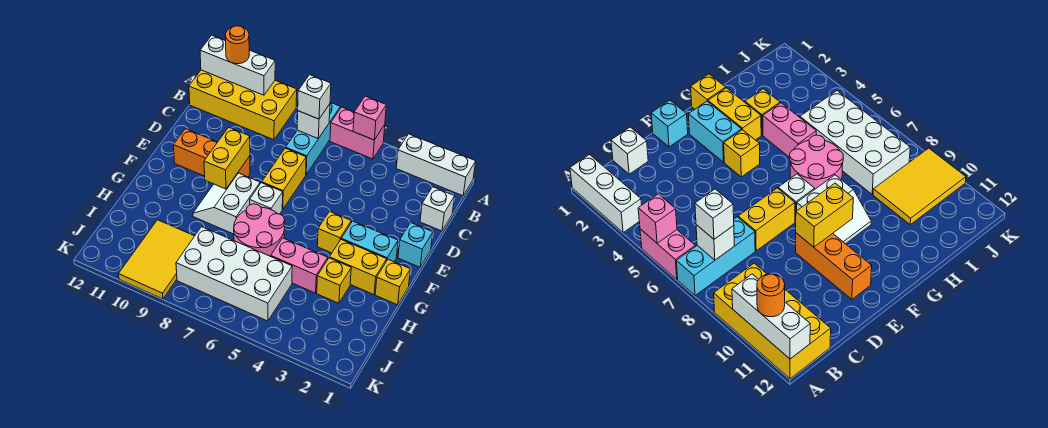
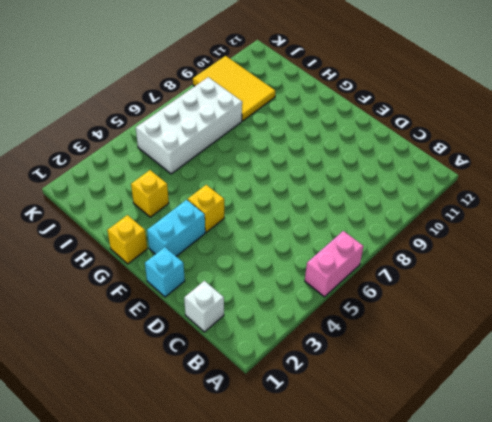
none -> white brick A1:A3 level 1
none -> cyan brick A7:C7 level 1
none -> yellow brick A9:B12 level 1

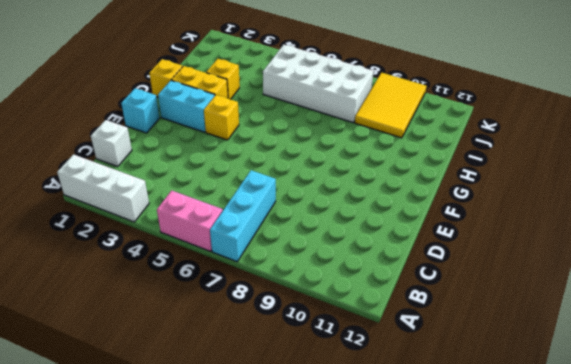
none -> yellow brick A9:B12 level 1
none -> yellow brick D7:E7 level 1
none -> orange brick E9:E11 level 1

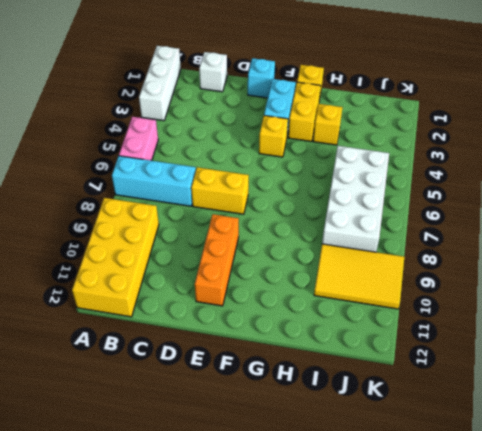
none -> white brick F7 level 1
none -> white slope F8:G9 level 1 top 8
none -> pink round brick G6:H7 level 1

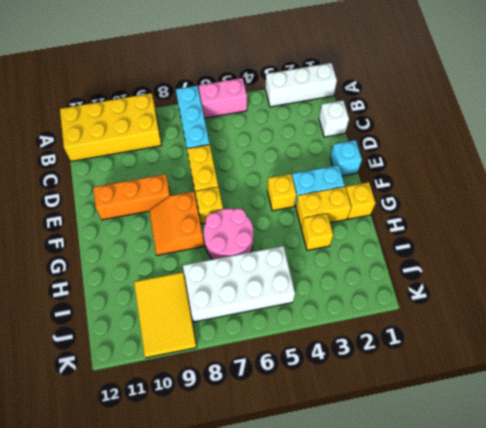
yellow brick F7 level 1 -> white brick F7 level 1
orange slope F8:G9 level 1 top 8 -> white slope F8:G9 level 1 top 8
none -> pink brick H4:H5 level 1
none -> pink brick A5 level 2
none -> white brick A10:A12 level 2

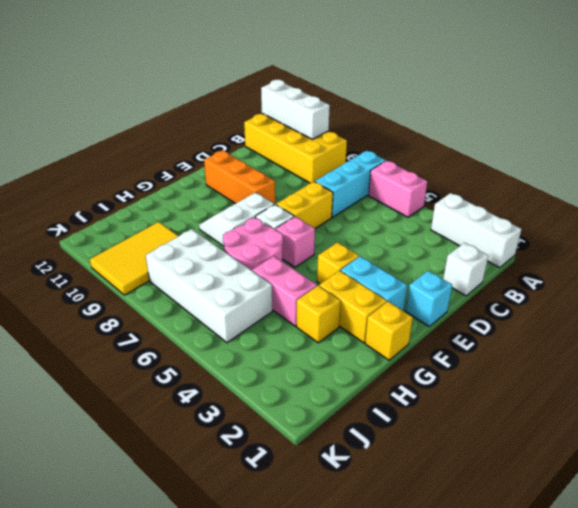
pink brick F6 level 1 -> pink brick A5 level 2
none -> white brick B7 level 2
none -> yellow brick E9:F9 level 2
none -> orange round brick A11 level 3

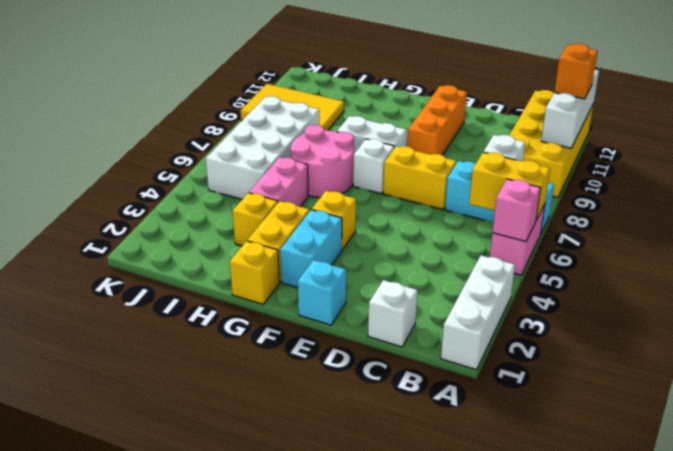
yellow brick A6:B6 level 2 -> yellow brick E9:F9 level 2
orange brick A11 level 3 -> orange round brick A11 level 3
none -> white brick B7 level 3

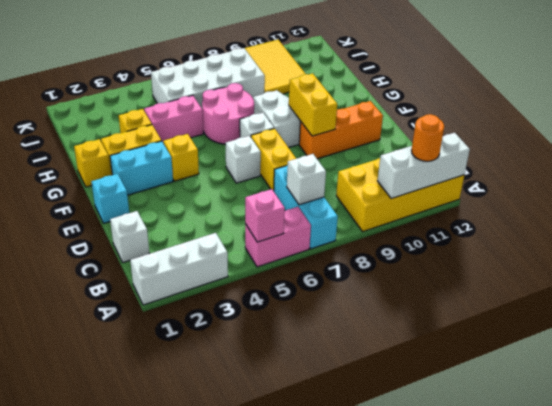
white brick E6 level 1 -> white brick B7 level 3

